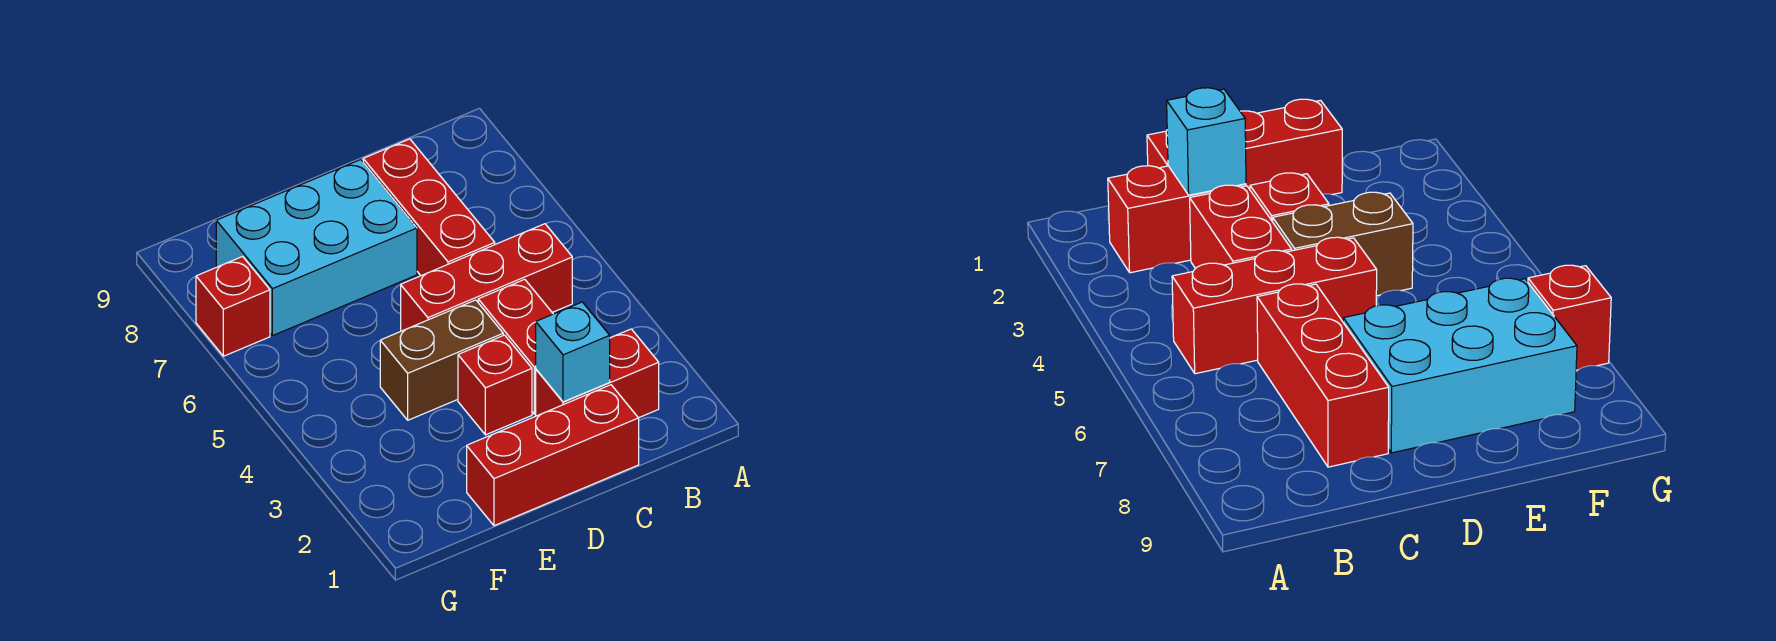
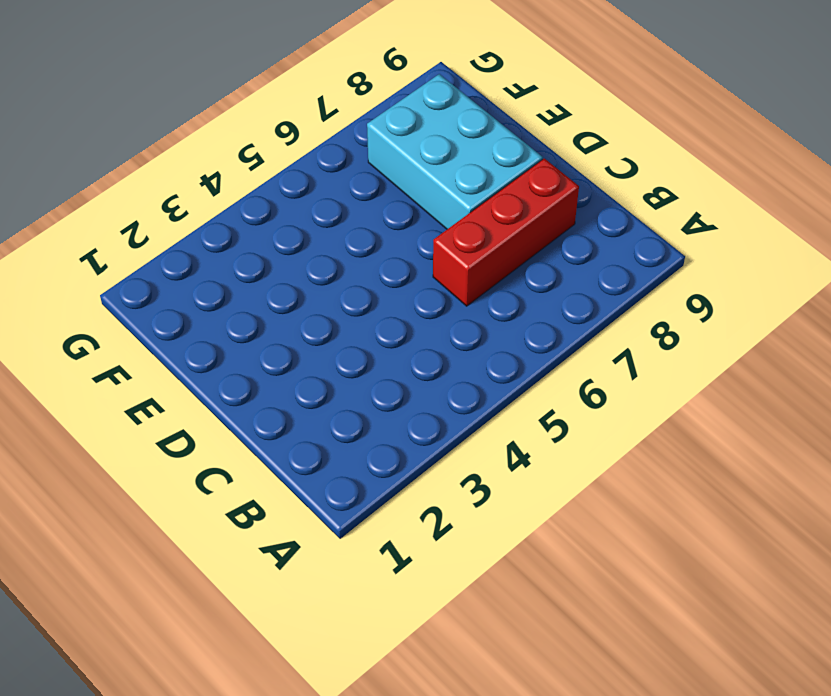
none -> red brick B2:C2 level 1
none -> red brick B5:D5 level 1

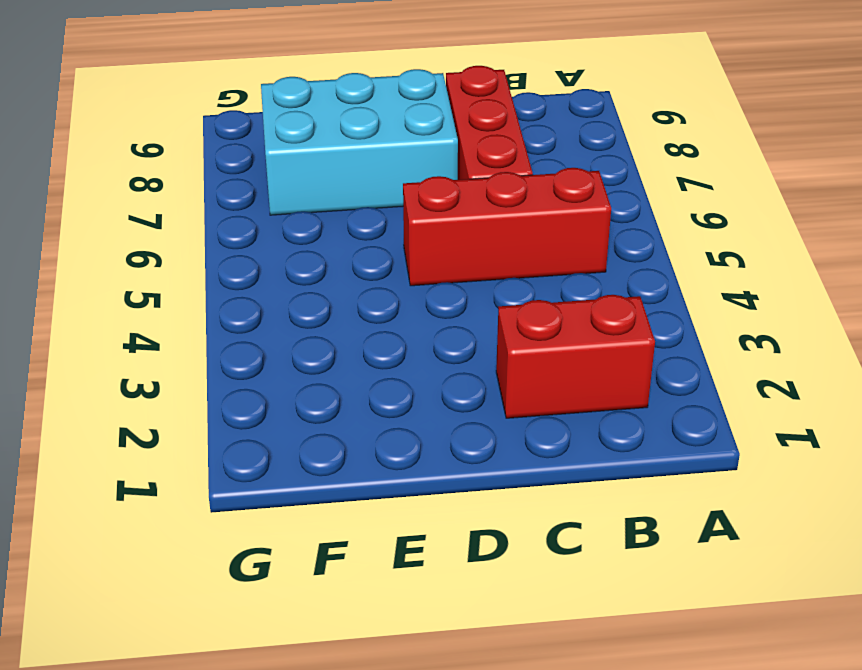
none -> red brick C1:E1 level 1
none -> red brick C3:C4 level 1

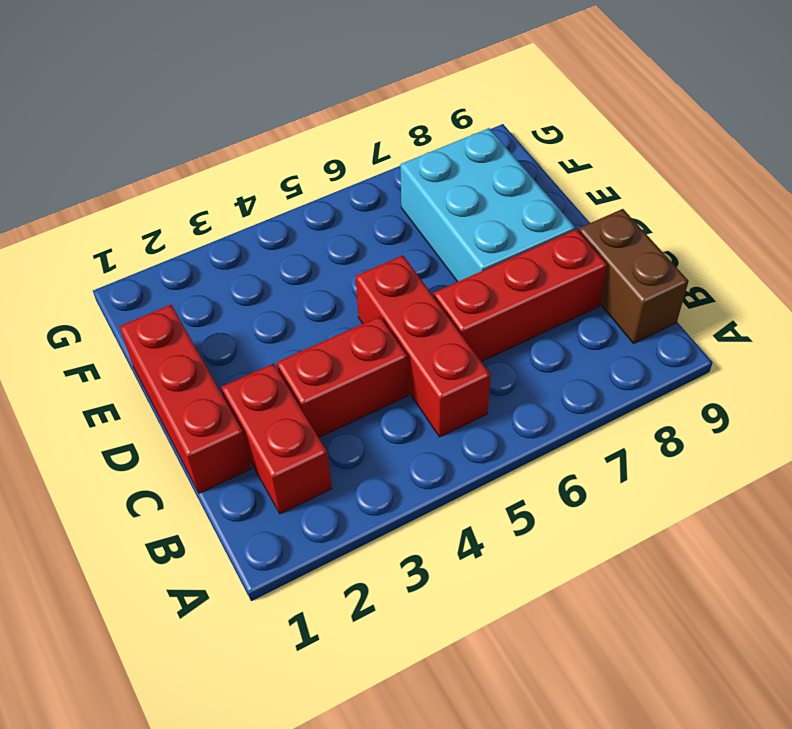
brown brick B9:C9 level 1 -> brown brick D4:E4 level 1
none -> red brick D3 level 1
none -> red brick G7 level 1

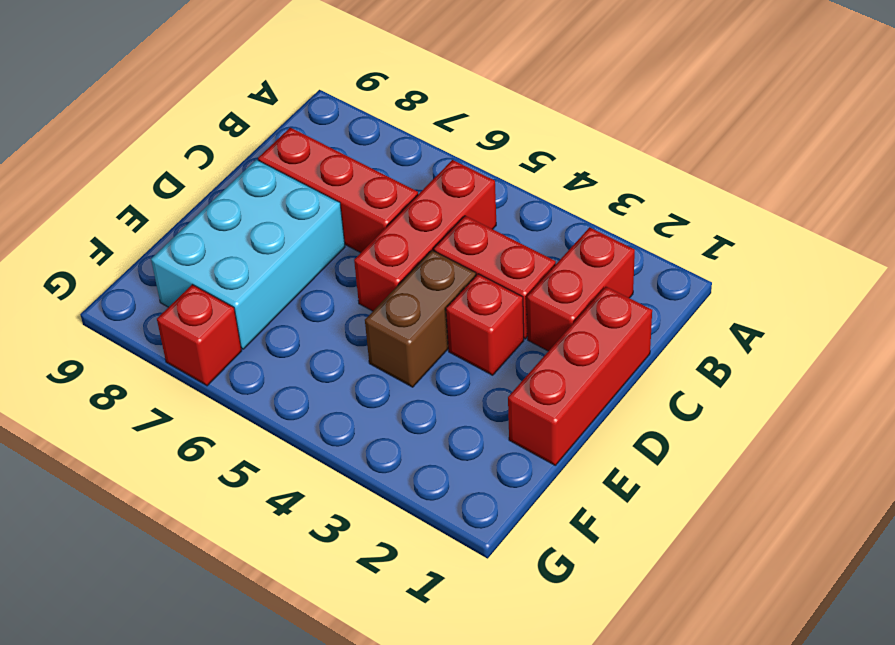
none -> cyan brick C2 level 2

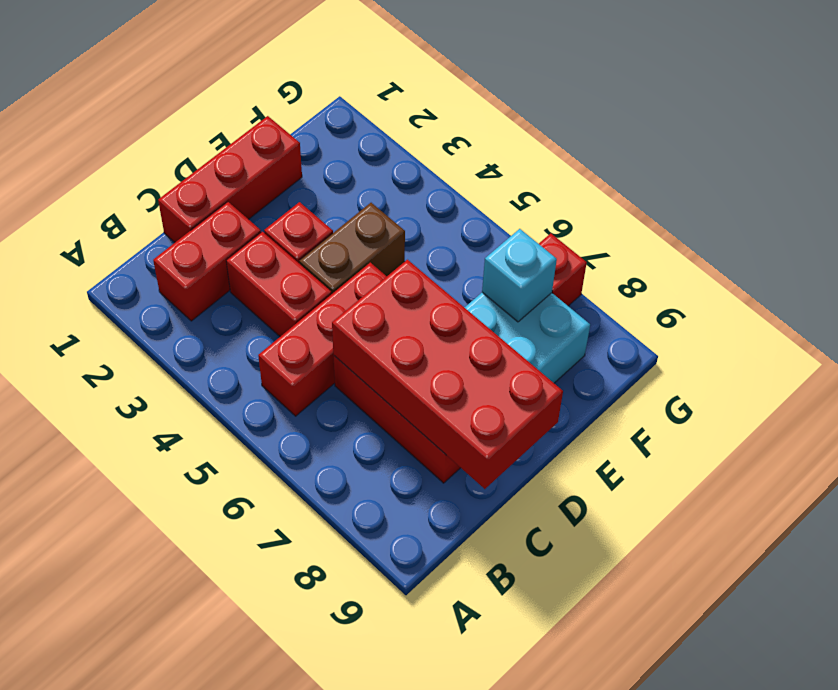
red brick C6:D9 level 2 -> none
cyan brick F7 level 2 -> cyan brick C2 level 2

